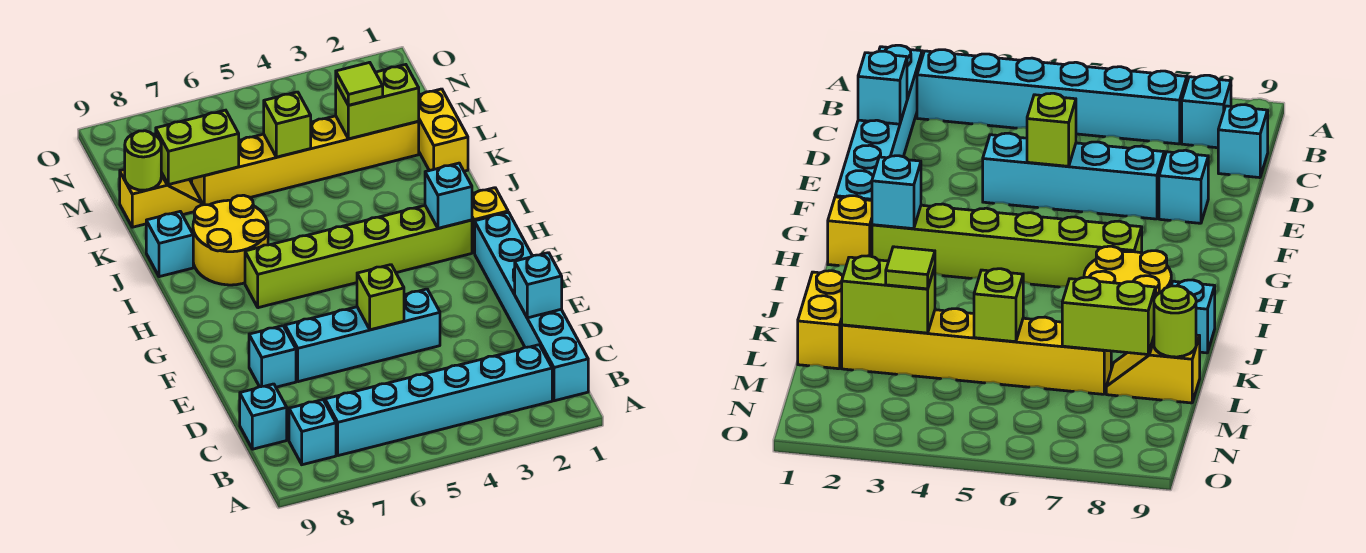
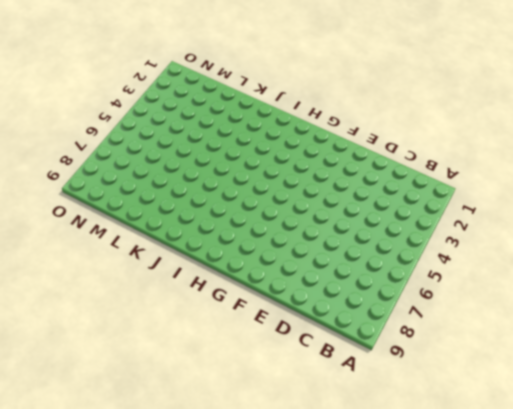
none -> cyan brick B1:G1 level 1
none -> cyan brick B2:B7 level 1
none -> cyan brick B8 level 1

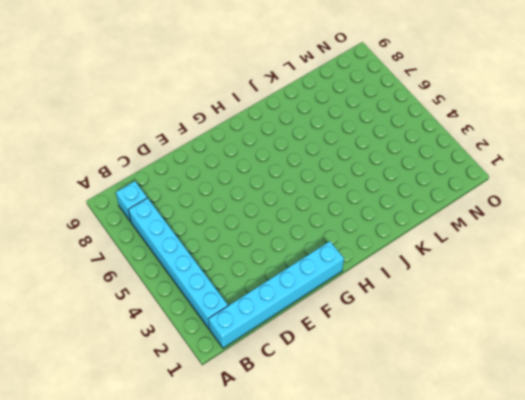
none -> cyan brick C9 level 1
none -> cyan brick E4:E7 level 1
none -> cyan brick E8 level 1

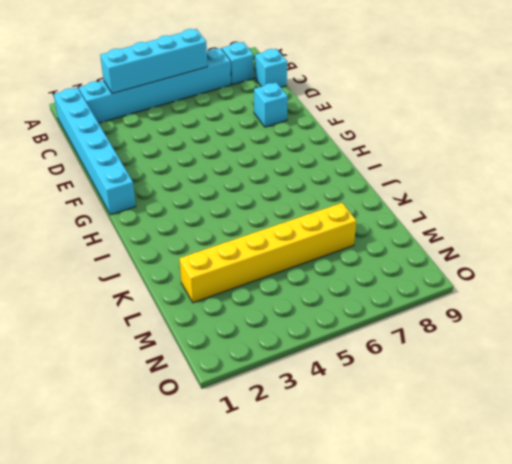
cyan brick B3:B6 level 2 -> cyan brick E4:E7 level 1
none -> yellow brick H1 level 1
none -> lime brick H2:H7 level 1
none -> yellow round brick I7:J8 level 1

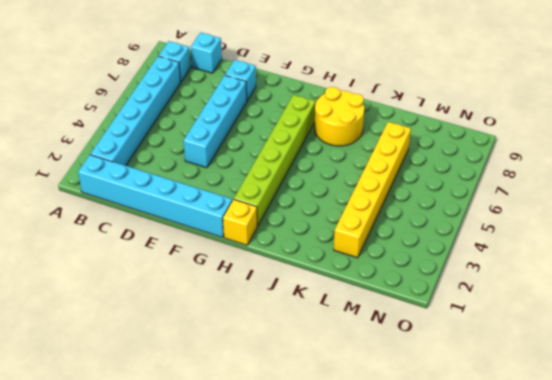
none -> cyan brick J9 level 1
none -> yellow brick K1:L1 level 1
none -> yellow slope L8:L9 level 1 top 9

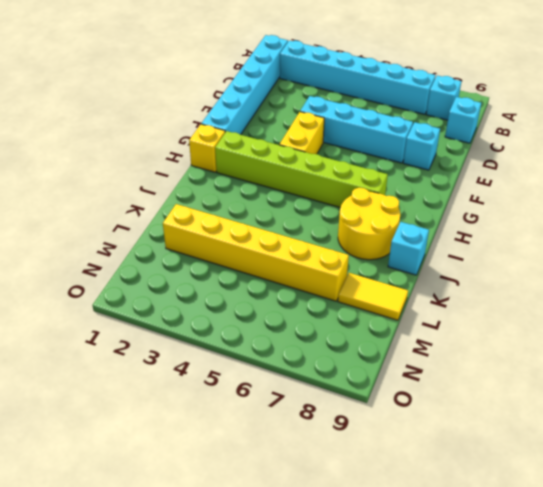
yellow brick F4:G4 level 1 -> yellow brick K1:L1 level 1
yellow tile L8:L9 level 1 -> yellow slope L8:L9 level 1 top 9
none -> cyan brick D1 level 2
none -> lime brick E5 level 2
none -> cyan brick H2 level 2

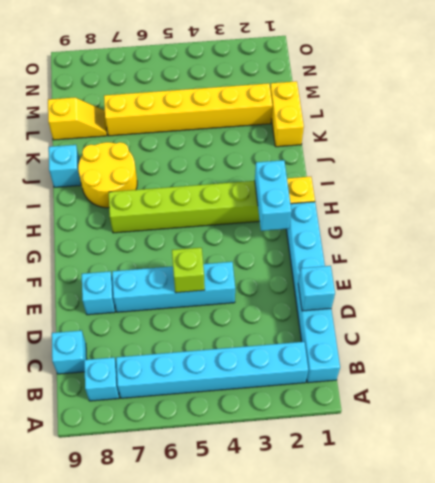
cyan brick G2:H2 level 2 -> cyan brick H2 level 2
none -> lime brick L2:L3 level 2
none -> lime brick L5 level 2
none -> lime brick L7:L8 level 2

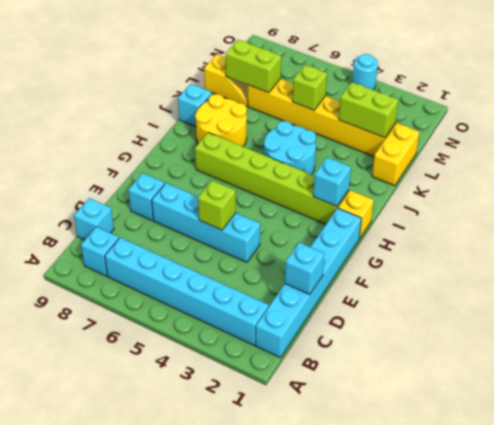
cyan round brick I4:J5 level 1 -> none
cyan round brick O4 level 1 -> none
none -> lime round brick L9 level 2
none -> lime tile L3 level 3

